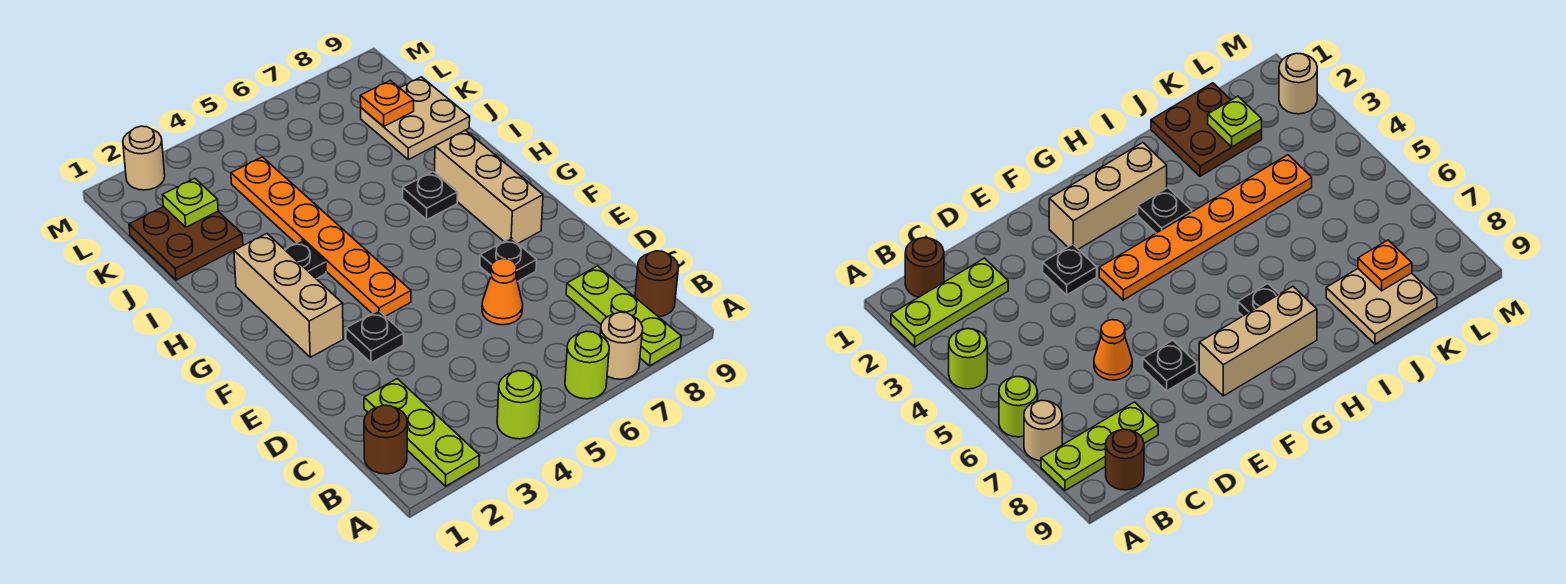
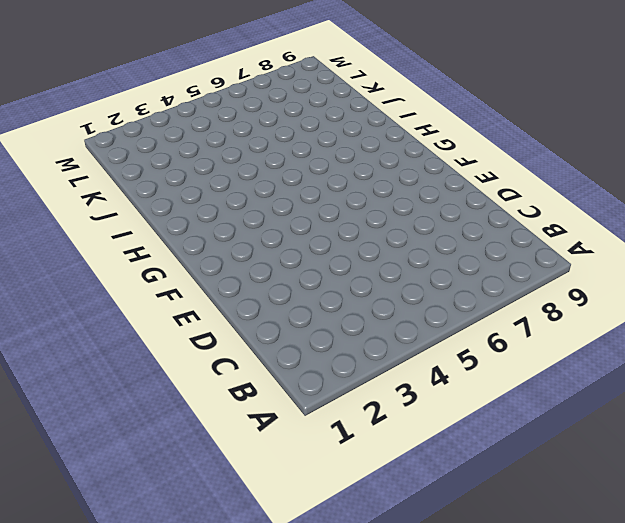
none -> lime plate A2:C2 level 1
none -> lime round brick A4 level 1
none -> lime round brick A6 level 1

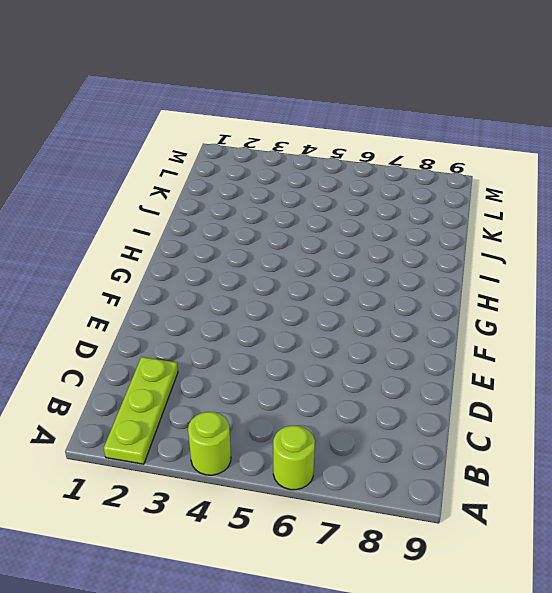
none -> tan round brick A7 level 1
none -> lime plate A8:C8 level 1
none -> brown round brick B1 level 1

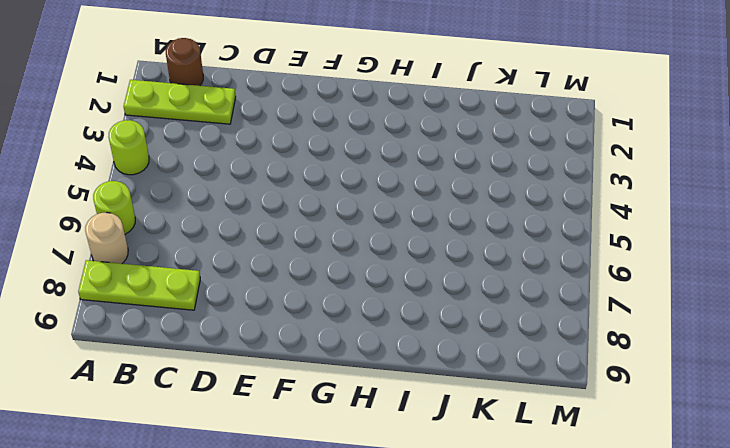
none -> brown round brick B9 level 1
none -> orange cone D6 level 1
none -> black plate E3 level 1

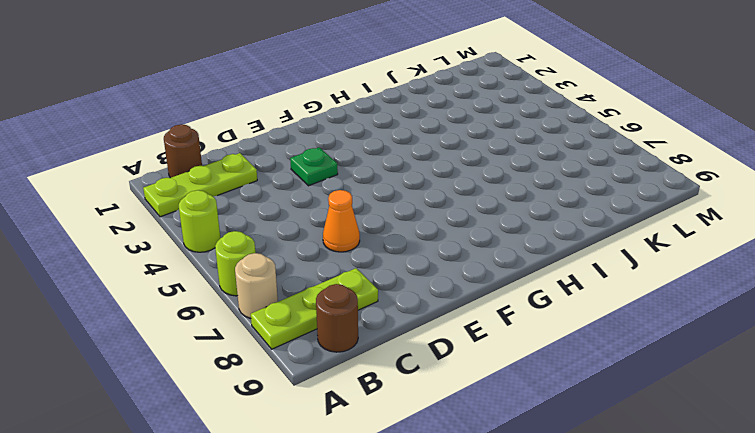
green plate E3 level 1 -> black plate E3 level 1
none -> black plate E7 level 1
none -> tan brick F2:H2 level 1
none -> orange plate F4:K4 level 1

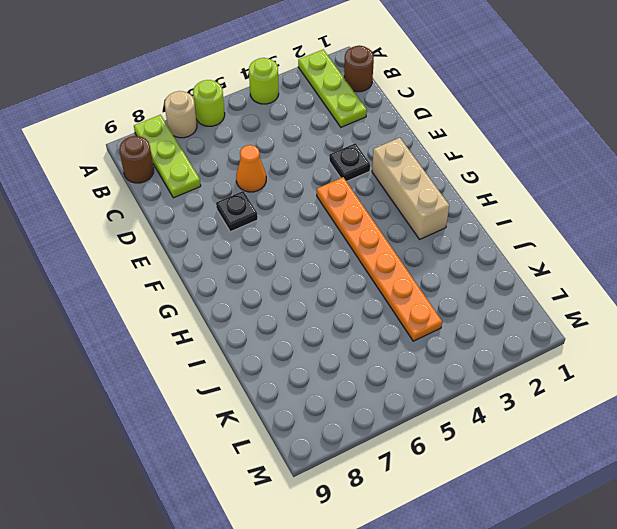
none -> tan brick F8:H8 level 1
none -> black plate H3 level 1
none -> black plate H7 level 1

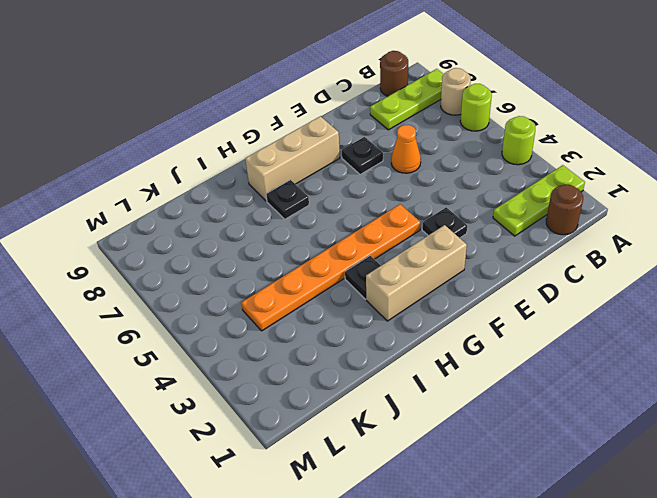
none -> brown plate J1:K2 level 1
none -> tan plate J8:K9 level 1
none -> tan round brick M2 level 1

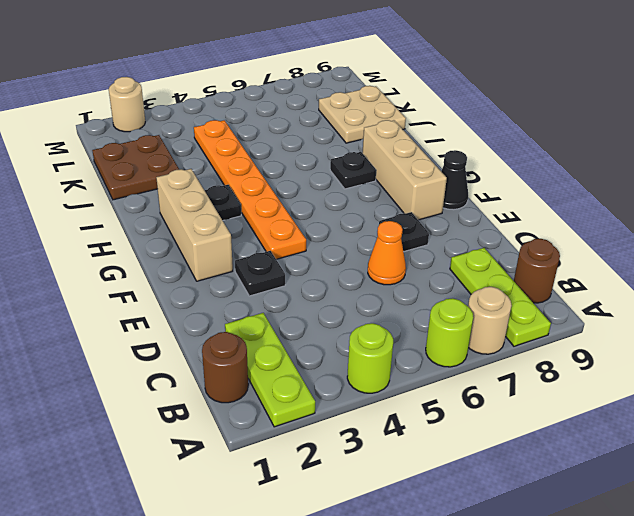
black cone F9 level 1 -> none
none -> lime plate K2 level 2
none -> orange plate K8 level 2

